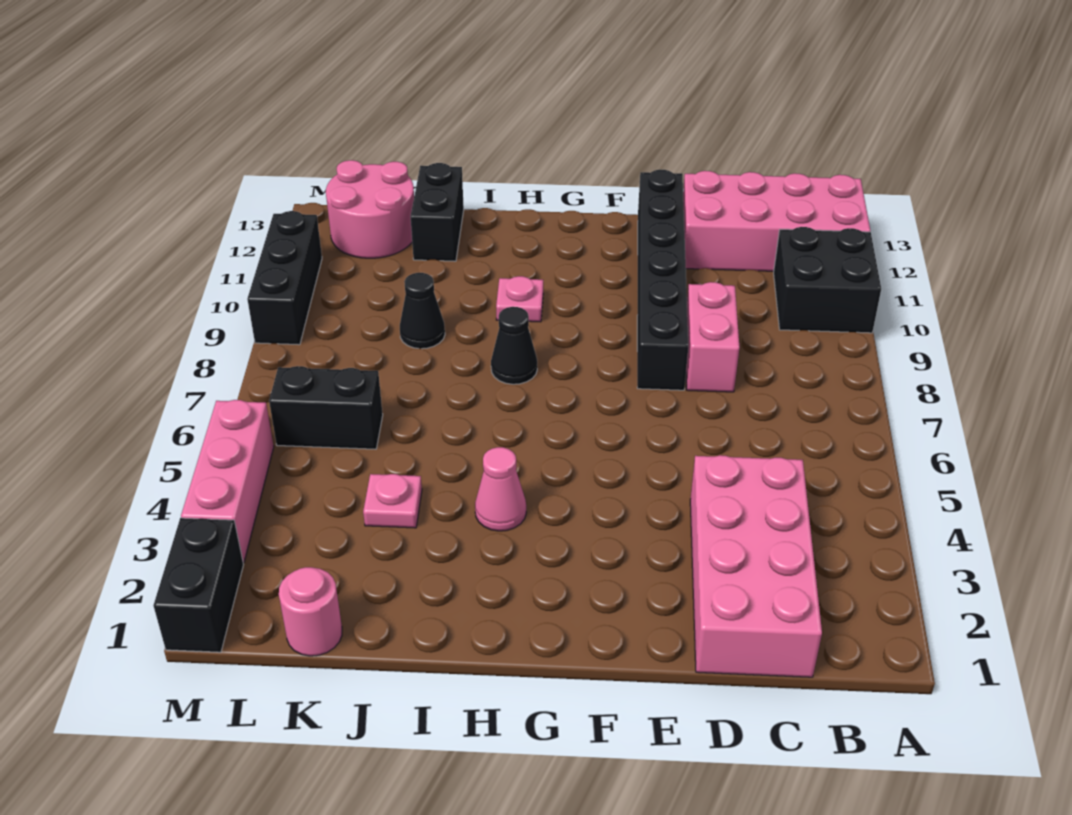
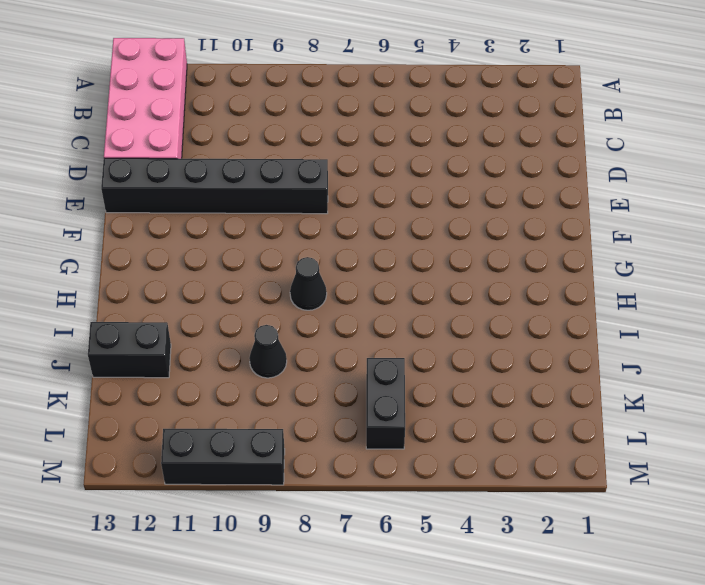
none -> black brick A10:B11 level 1
none -> pink brick C1:D4 level 1
none -> pink brick D8:D9 level 1

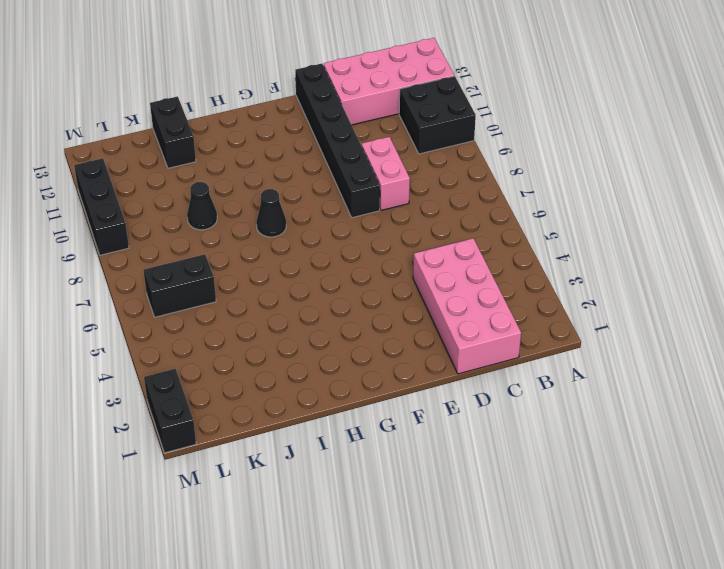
none -> pink cone H4 level 1
none -> pink plate H10 level 1
none -> pink plate J4 level 1

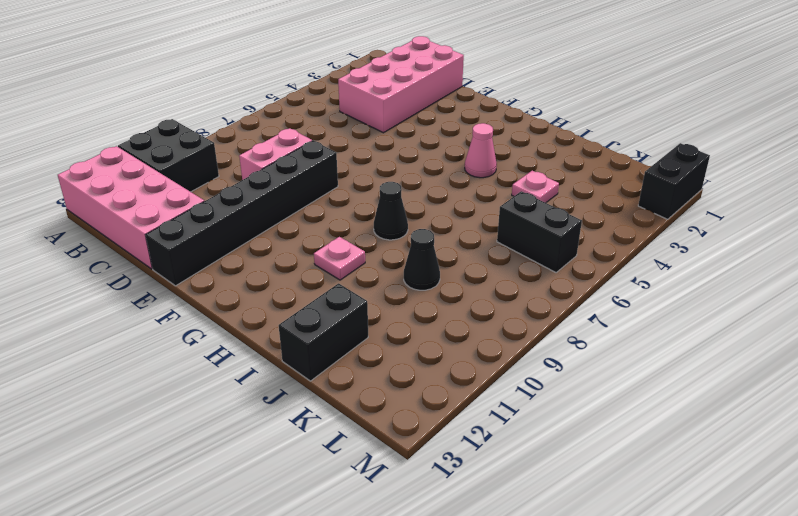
none -> pink round brick K1 level 1
none -> pink round brick K12:L13 level 1
none -> pink brick M3:M5 level 1

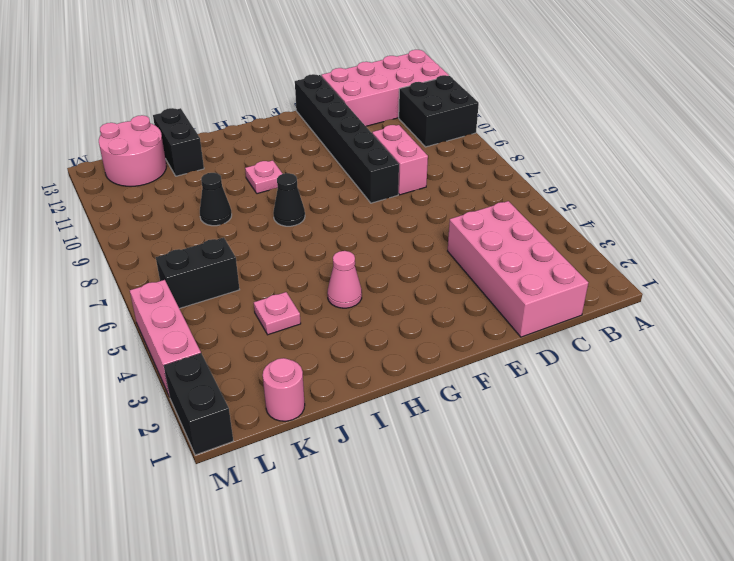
none -> black brick M9:M11 level 1

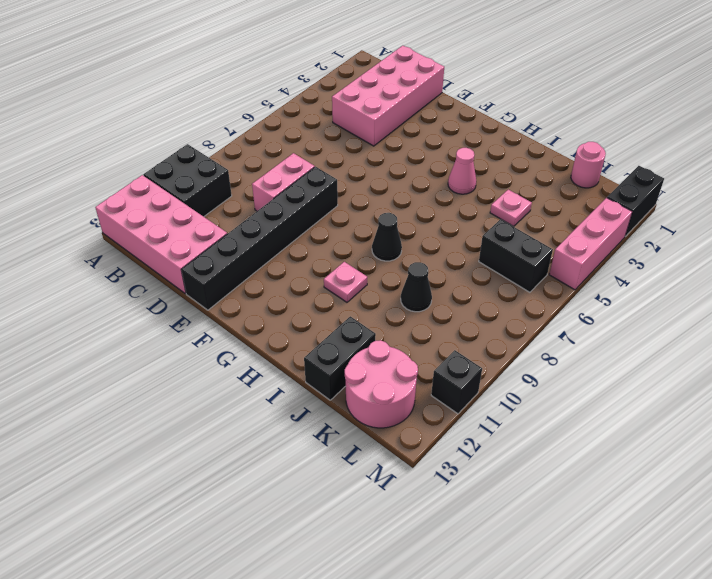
black brick M11 level 1 -> black brick M9:M11 level 1

